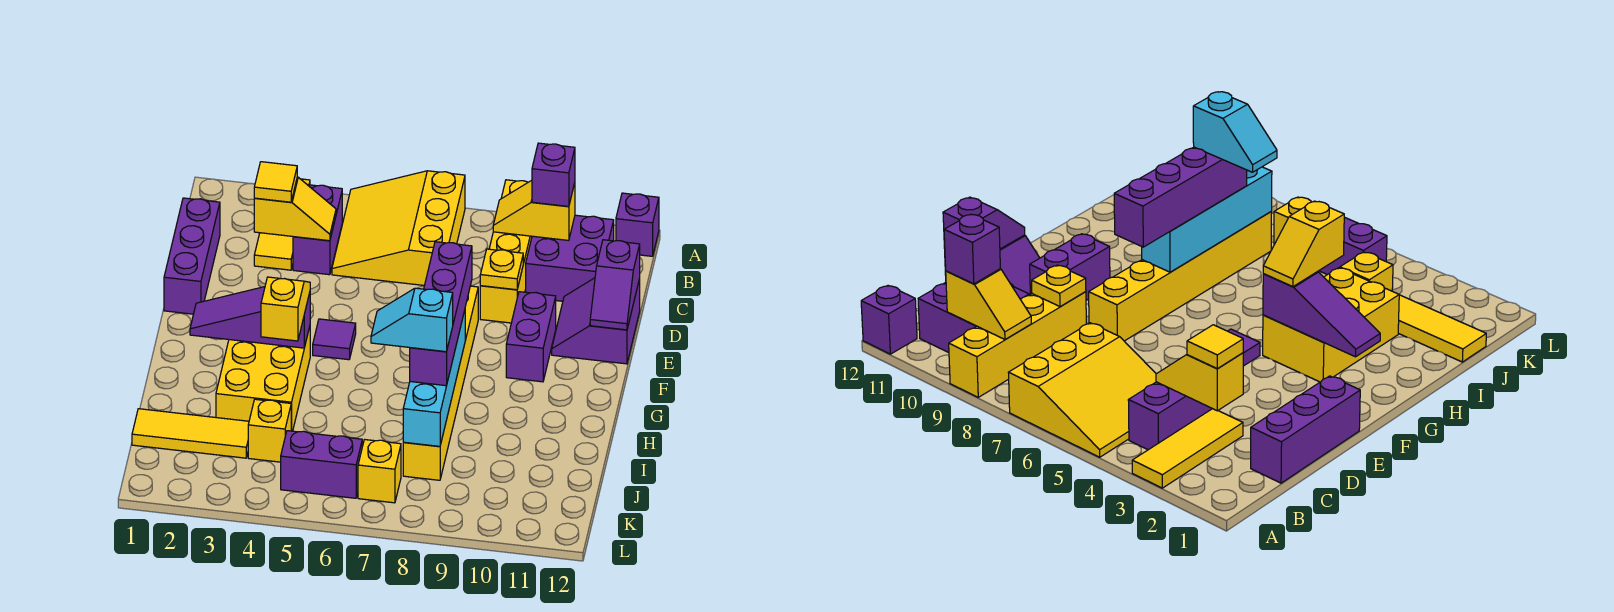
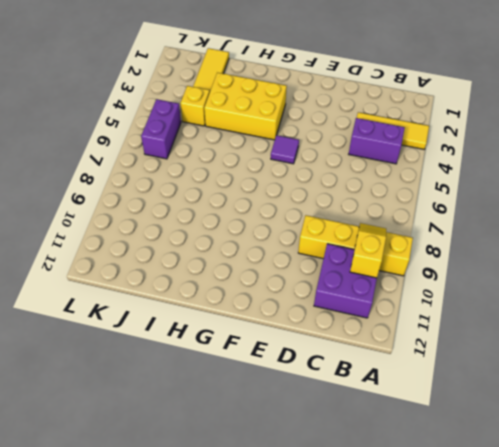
none -> yellow slope A5:C7 level 1 top 7
none -> purple brick A12 level 1
none -> purple brick C1:E1 level 1

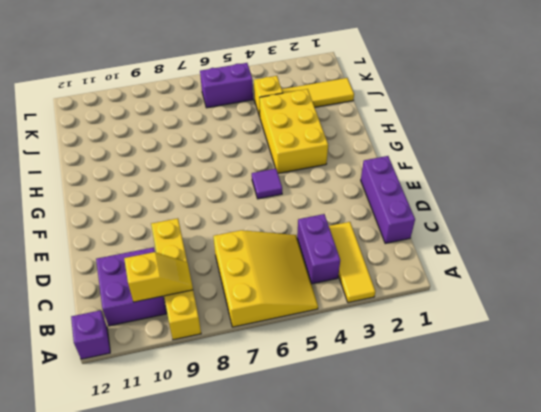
none -> purple slope D11:E12 level 1 top 12
none -> yellow brick E8:J8 level 1
none -> purple brick E10:F10 level 1

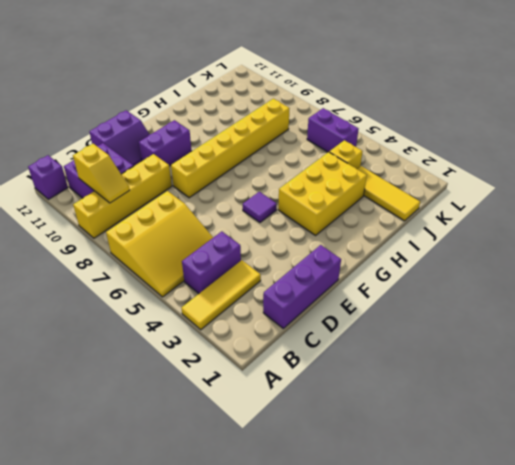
none -> yellow brick K7 level 1
none -> yellow slope C3:C4 level 2 top 3
none -> yellow plate D9 level 2

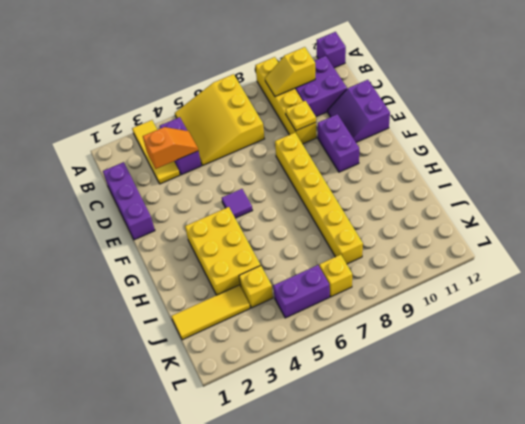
orange slope C3:C4 level 2 top 3 -> yellow slope C3:C4 level 2 top 3
none -> purple slope D12:E12 level 2 top D
none -> purple slope G2:G4 level 2 top 4
none -> cyan brick G8:J8 level 2

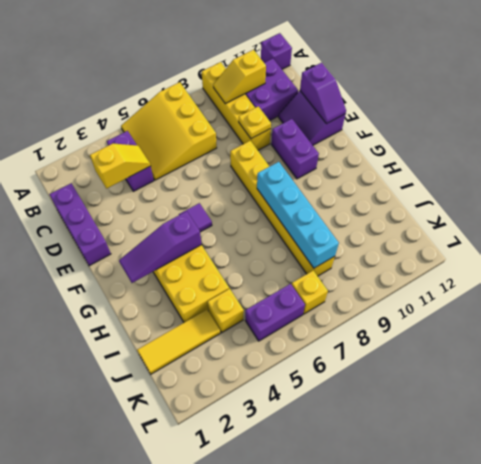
none -> yellow tile A3:C3 level 1
none -> purple brick B10 level 3
none -> yellow tile C3 level 3

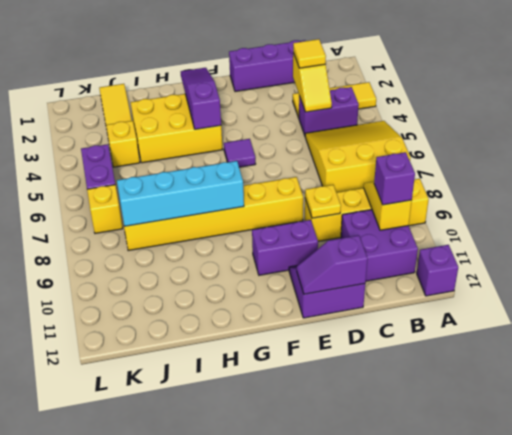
none -> purple brick F8:I8 level 3
none -> yellow slope G4:H4 level 3 top H
none -> cyan slope I7:I8 level 4 top 8

